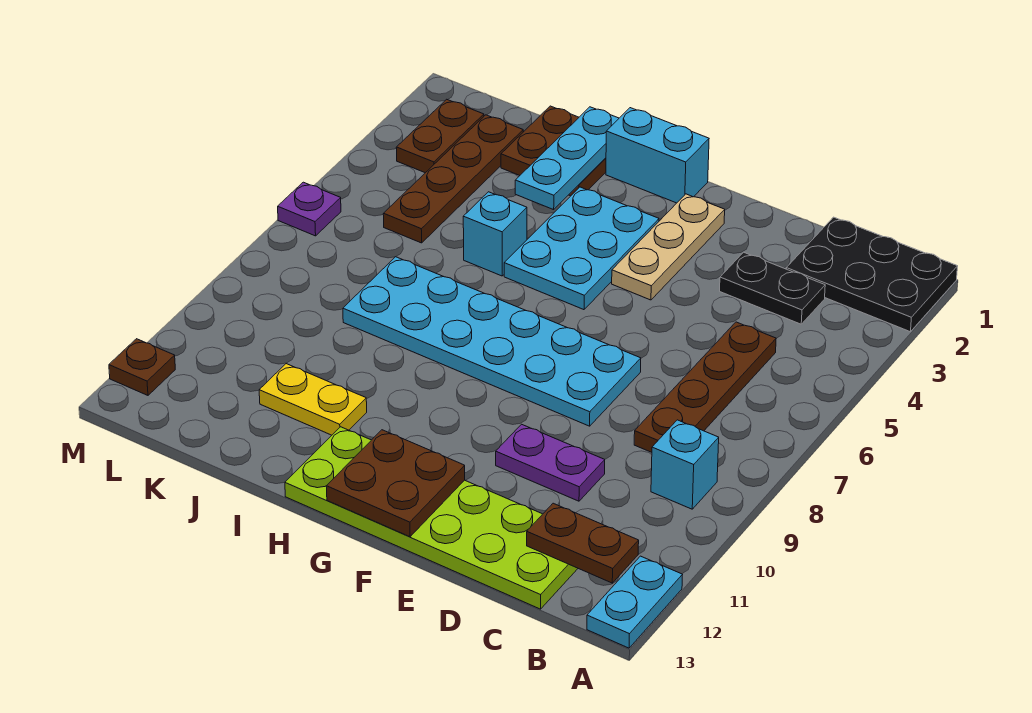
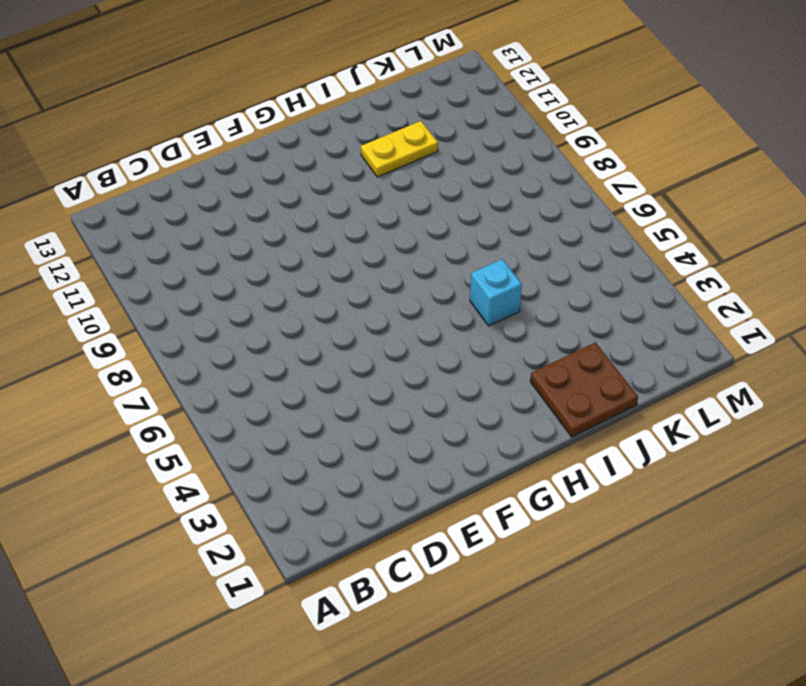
none -> black plate A1:C2 level 1
none -> cyan plate A12:A13 level 1
none -> cyan brick B9 level 1

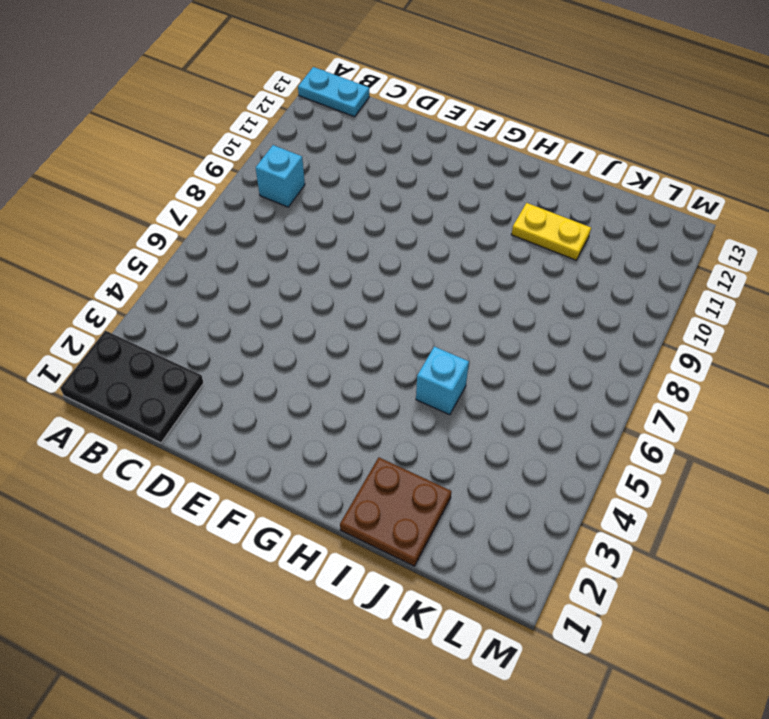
cyan plate A13:B13 level 1 -> cyan plate A12:A13 level 1
none -> black plate C3:D3 level 1
none -> brown plate C5:C8 level 1
none -> lime plate C12:H13 level 1

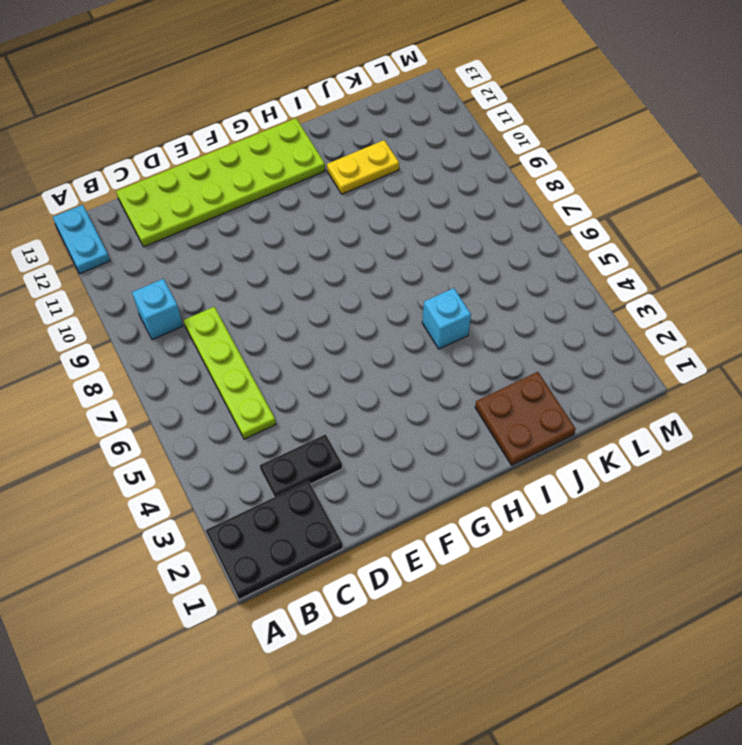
lime plate C5:C8 level 1 -> brown plate C5:C8 level 1
none -> purple plate D10:E10 level 1
none -> cyan plate E7:J8 level 1
none -> tan plate F2:F4 level 1

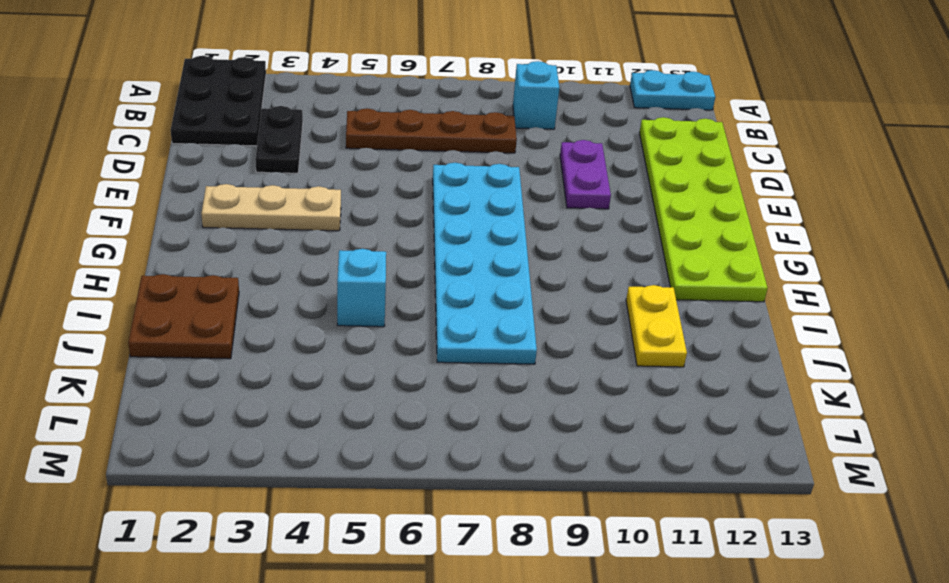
none -> cyan brick G1:H1 level 1
none -> cyan plate G3:H5 level 1
none -> brown plate K2:K5 level 1

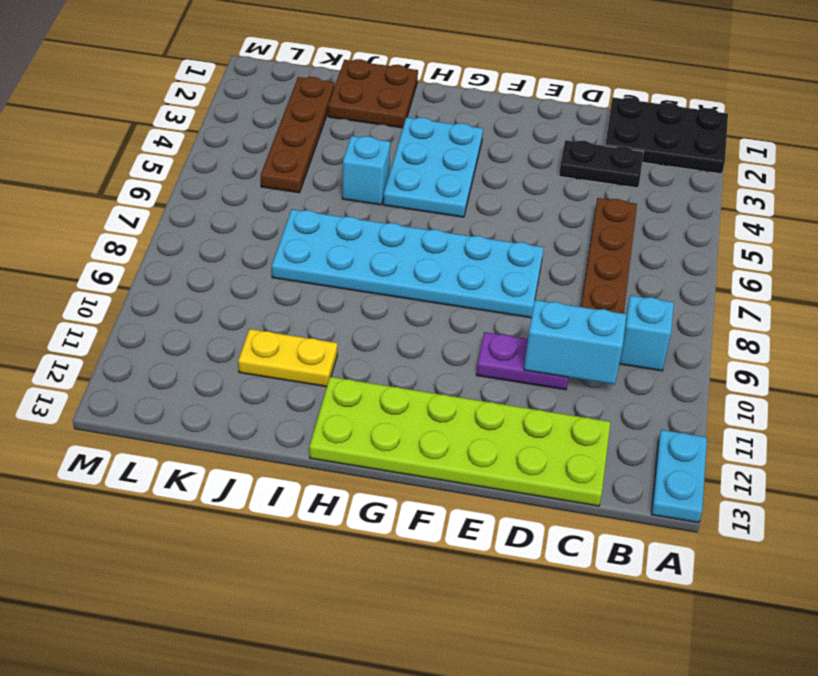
cyan brick C10:D10 level 2 -> cyan brick G1:H1 level 1
none -> tan plate F2:F4 level 1
none -> brown plate L2:L3 level 1
none -> purple plate M6 level 1

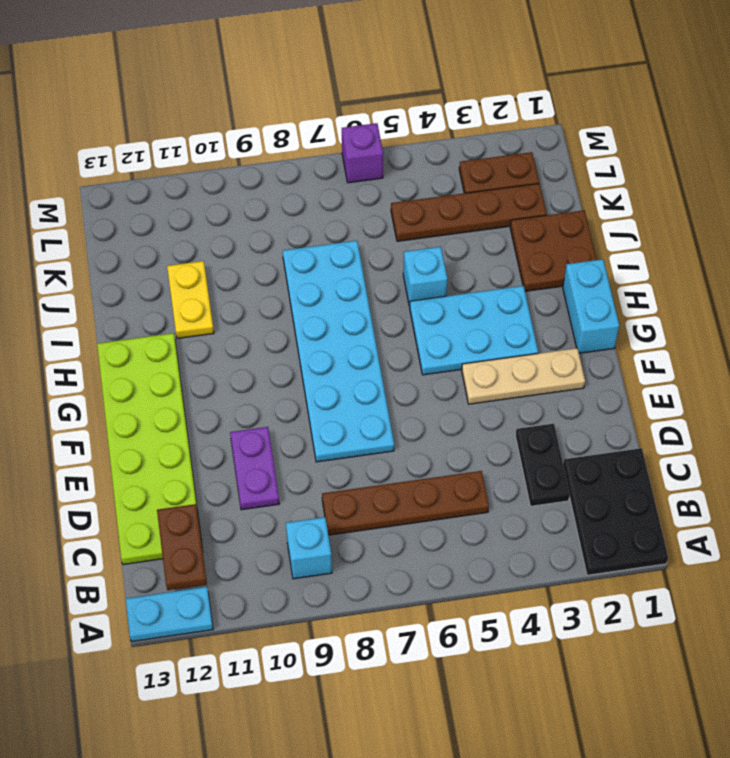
purple brick M6 level 1 -> purple plate M6 level 1
none -> brown plate M12 level 1
none -> brown plate F12:G13 level 2
none -> cyan plate I1:I3 level 2

